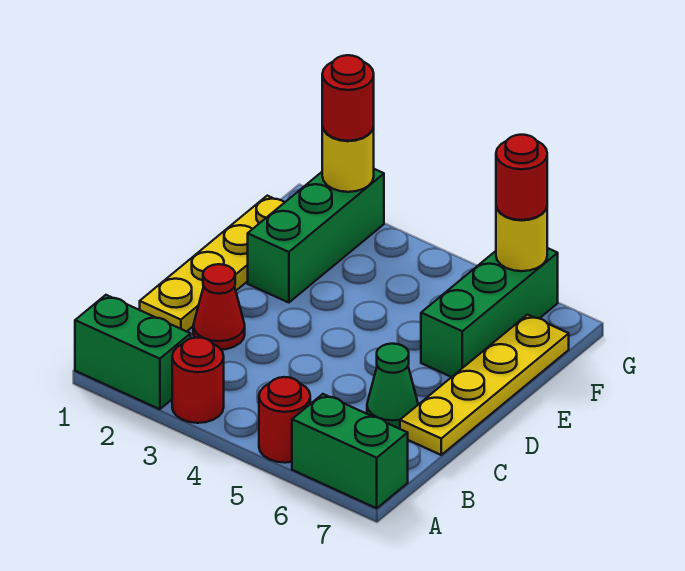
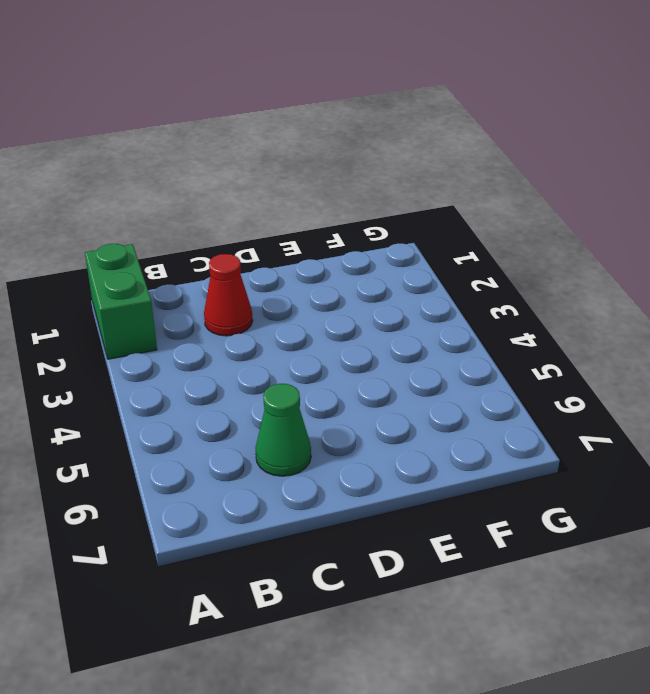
none -> red round brick A3 level 1
none -> red round brick A5 level 1
none -> green brick A6:A7 level 1

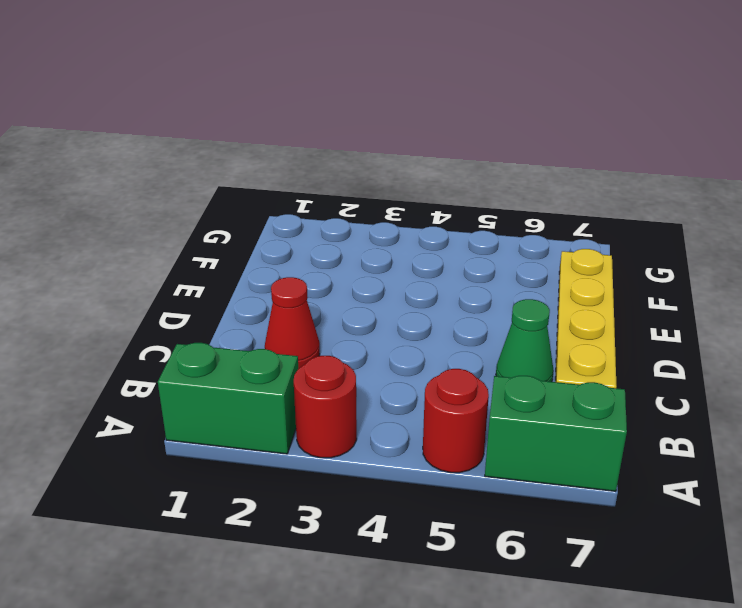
none -> yellow plate C1:F1 level 1
none -> green brick E2:G2 level 1
none -> green brick E6:G6 level 1

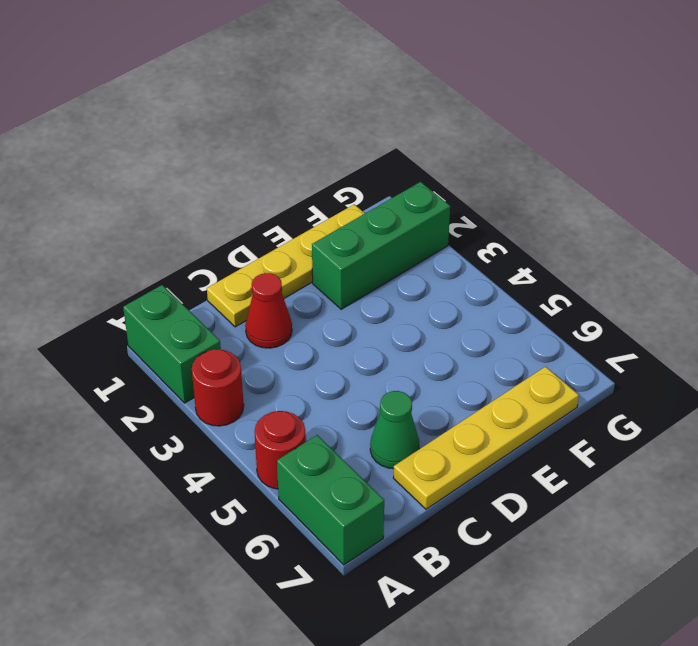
none -> green brick E6:G6 level 1
none -> yellow round brick G2 level 2
none -> yellow round brick G6 level 2

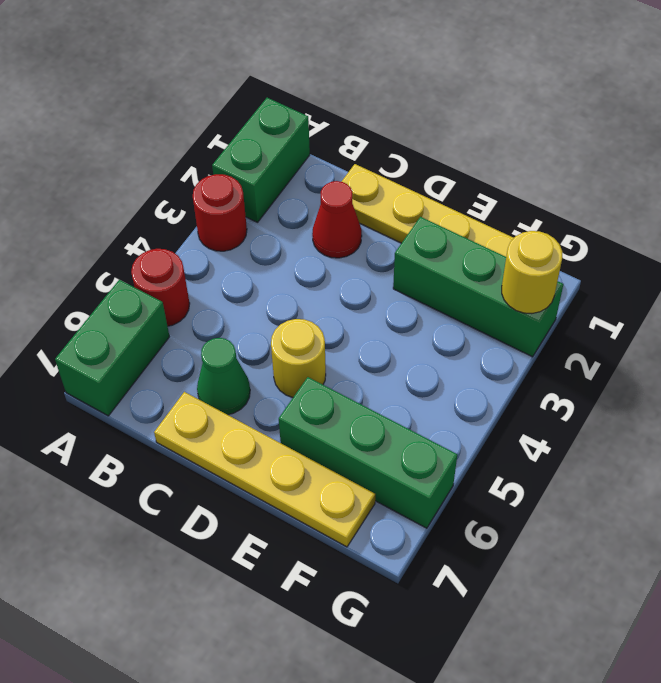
yellow round brick D5 level 1 -> yellow round brick G6 level 2
none -> red round brick G2 level 3
none -> red round brick G6 level 3

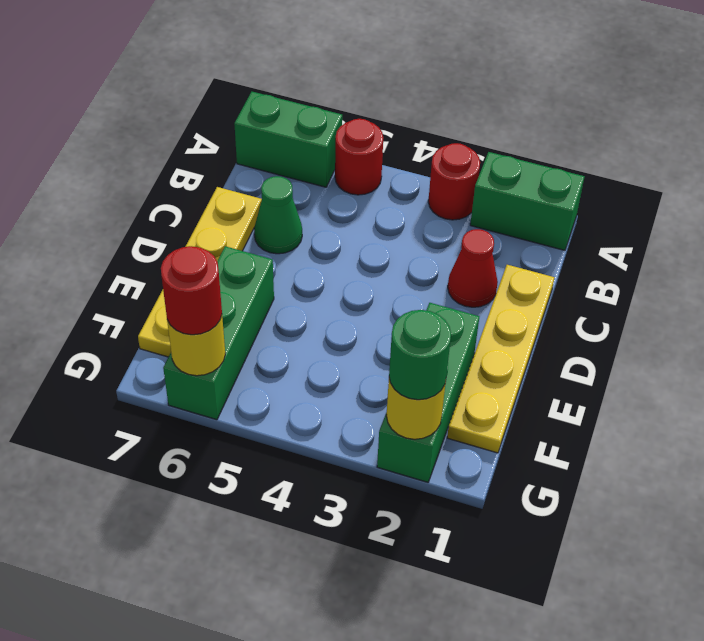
green round brick G2 level 3 -> red round brick G2 level 3

